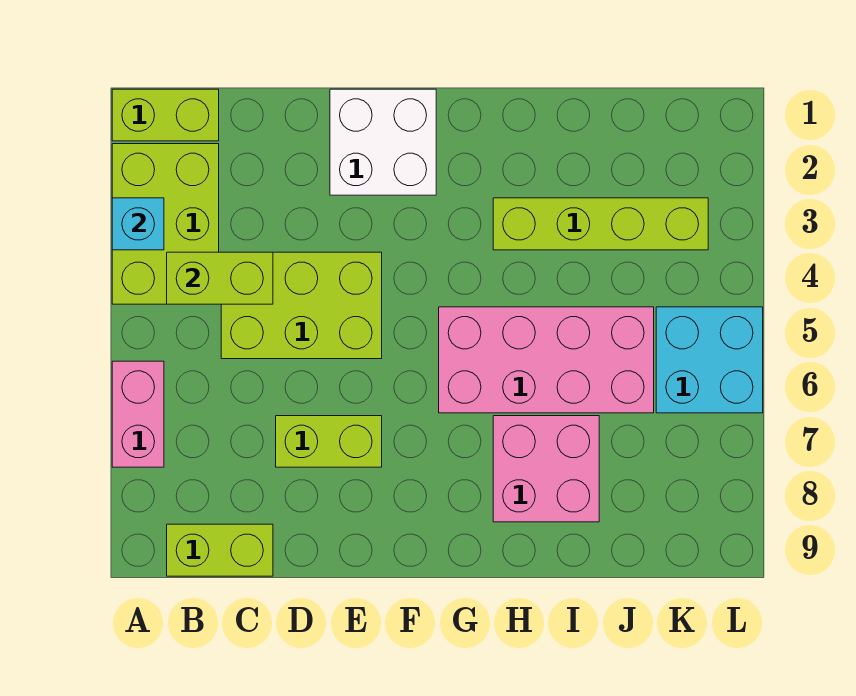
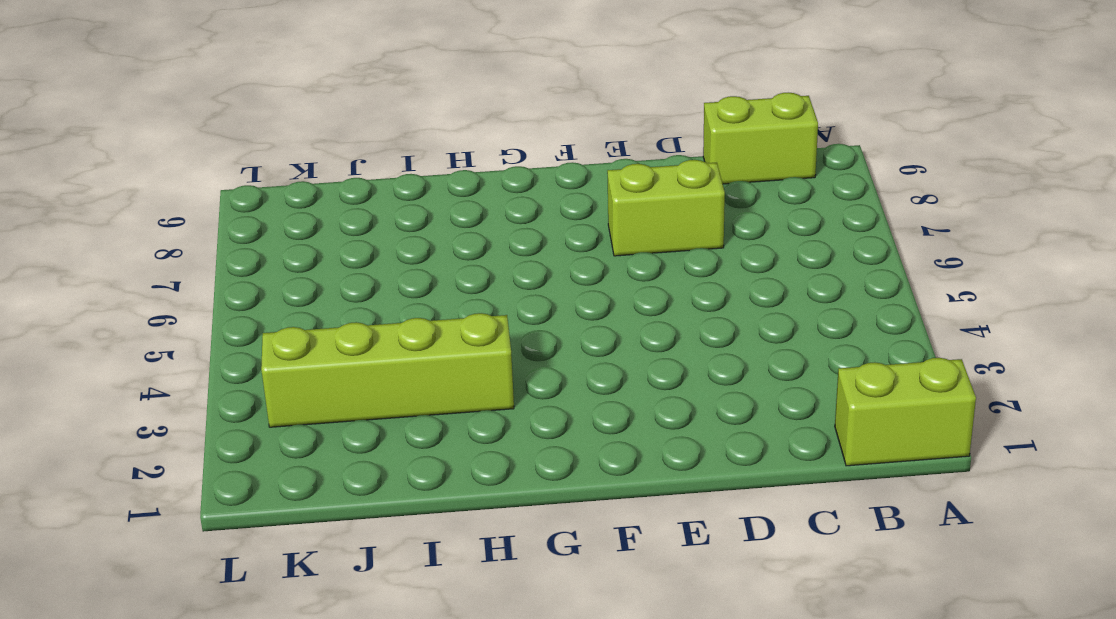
none -> lime brick A2:B4 level 1
none -> pink brick A6:A7 level 1
none -> lime brick C4:E5 level 1

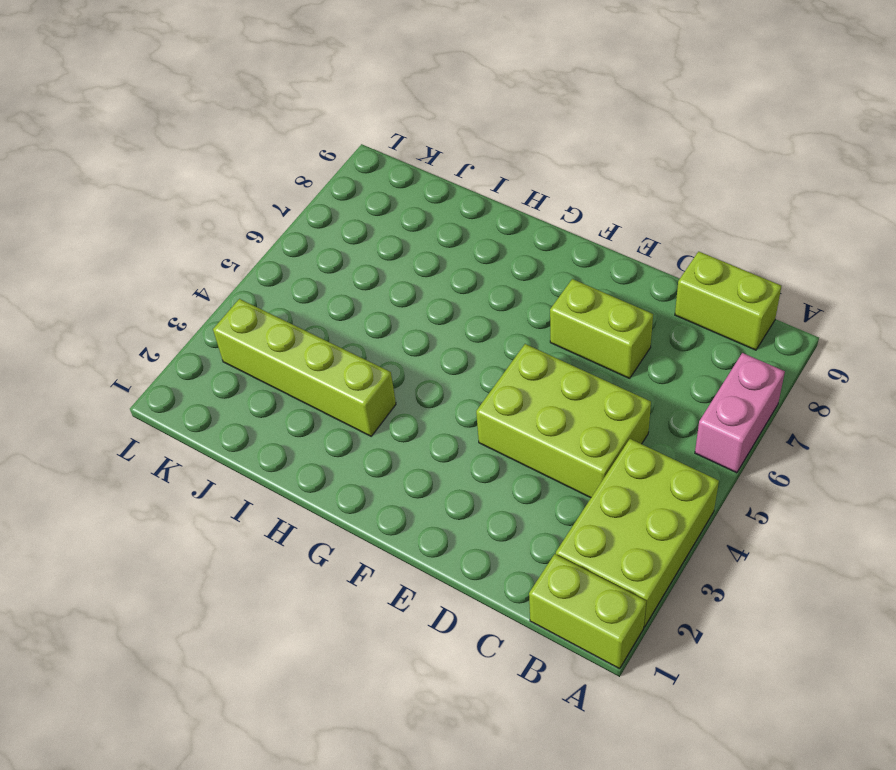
none -> white brick E1:F2 level 1
none -> pink brick G5:J6 level 1
none -> pink brick H7:I8 level 1

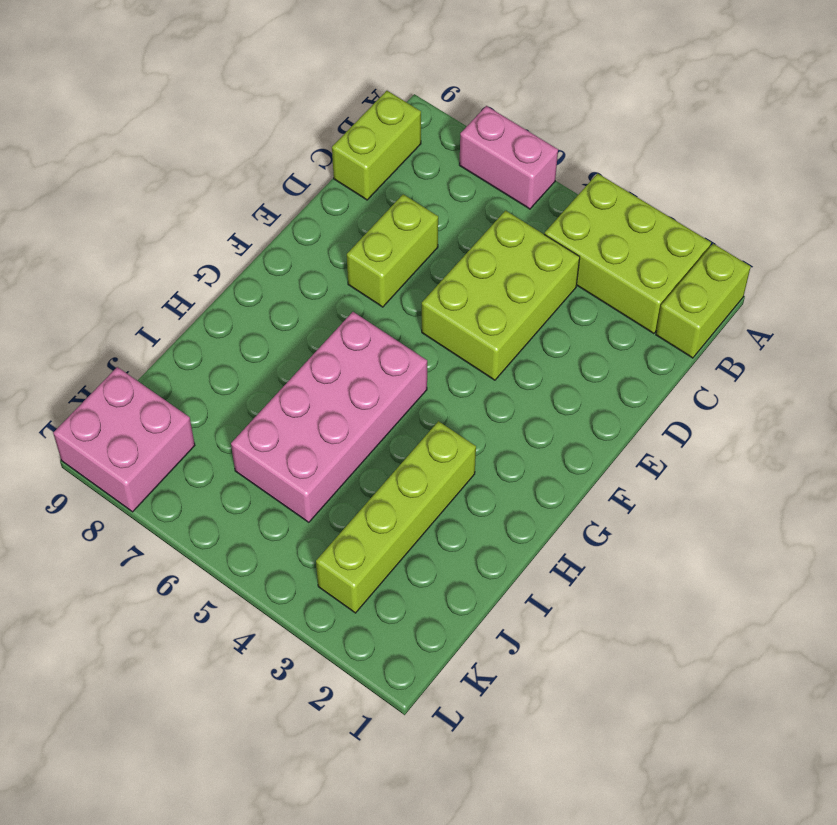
pink brick K8:L9 level 1 -> pink brick H7:I8 level 1
none -> white brick E1:F2 level 1
none -> cyan brick K5:L6 level 1
none -> cyan brick A3 level 2

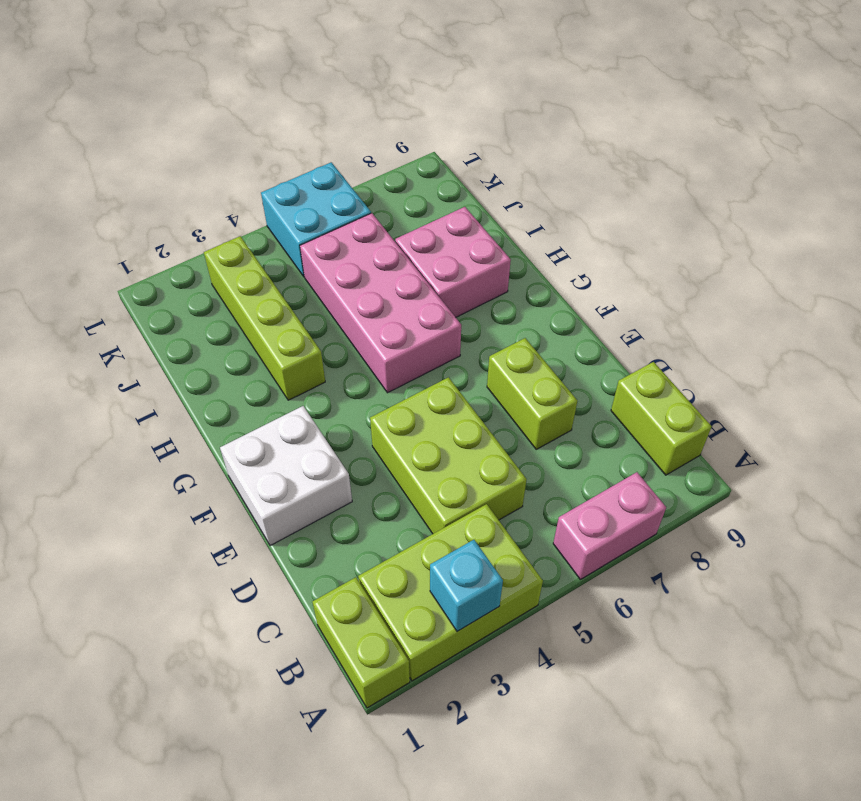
none -> lime brick B4:C4 level 2

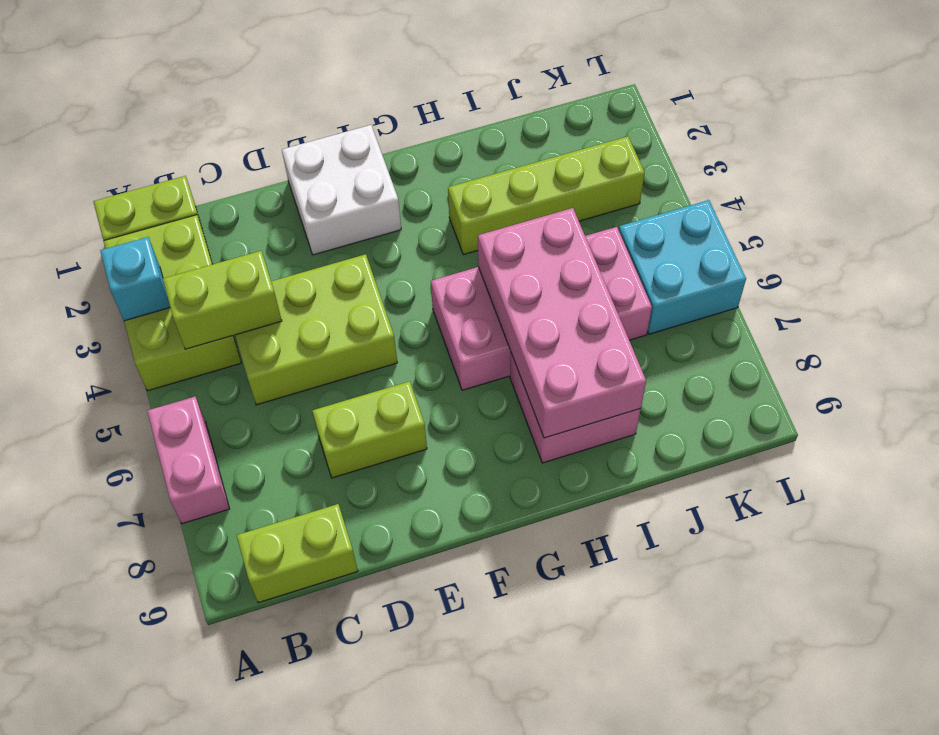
pink brick H5:I8 level 2 -> none

